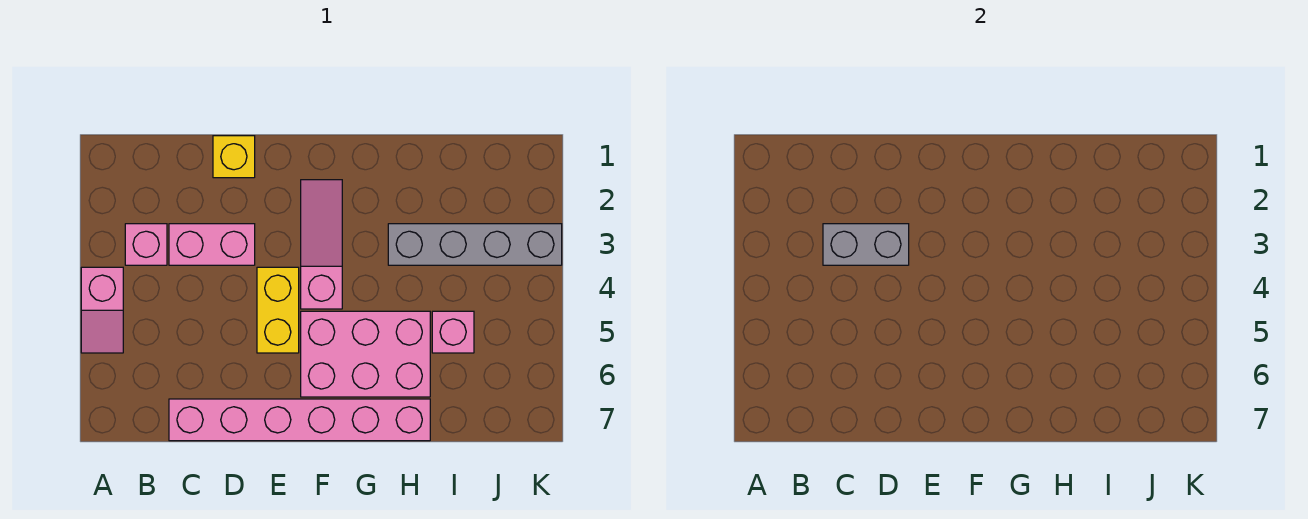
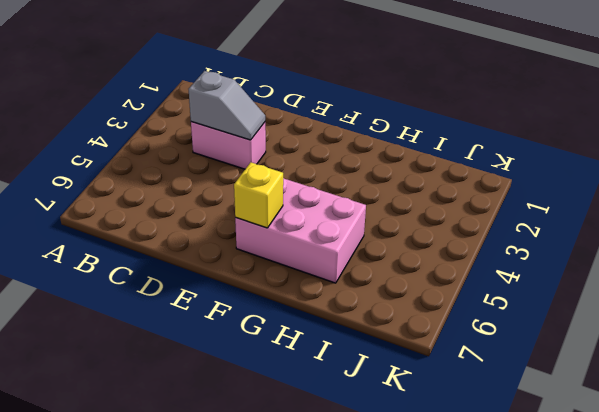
grey slope C3:D3 level 2 top C -> grey brick C3:D3 level 2
yellow brick F6 level 2 -> yellow brick D1 level 1
none -> pink slope A4:A5 level 1 top 4
none -> pink brick B3 level 1

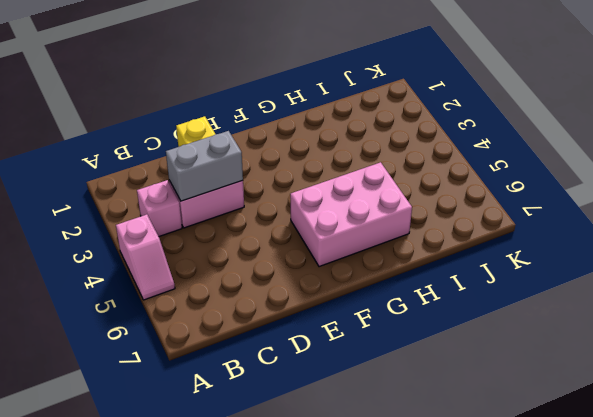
none -> pink brick C7:H7 level 1
none -> yellow brick E4:E5 level 1

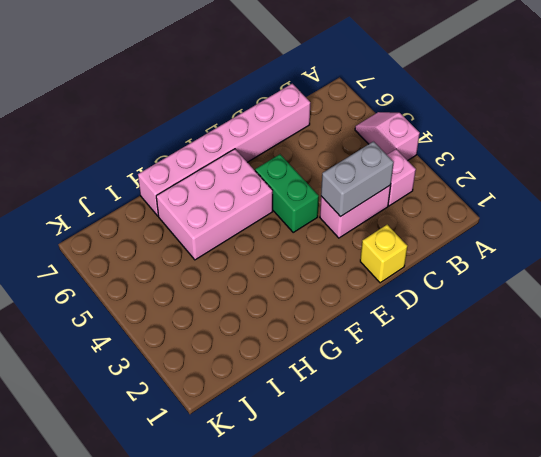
green brick E4:E5 level 1 -> yellow brick E4:E5 level 1
none -> pink slope F2:F4 level 1 top 4
none -> grey brick H3:K3 level 1

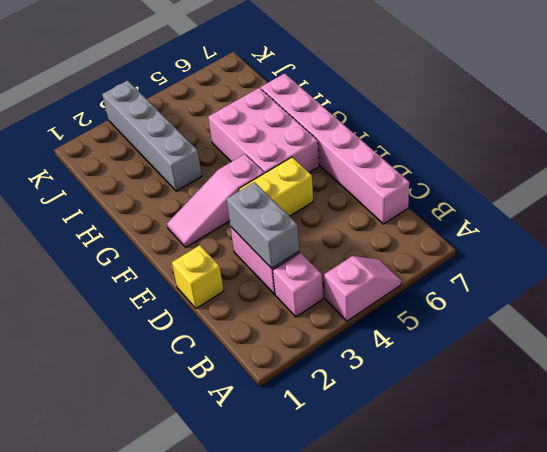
none -> pink brick I5 level 1

